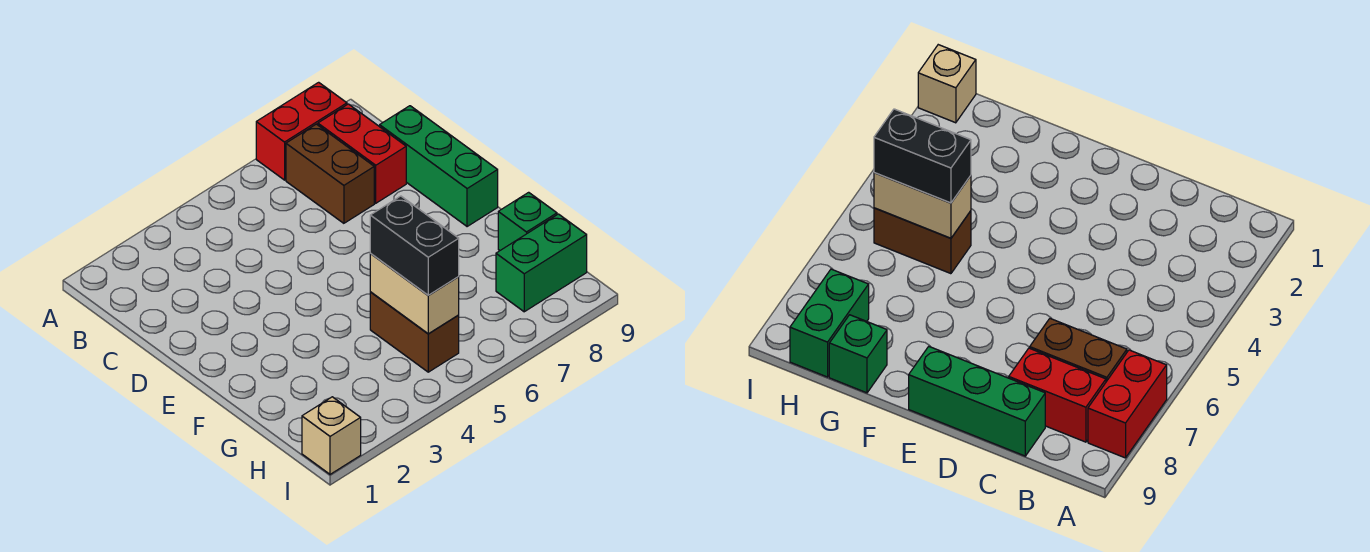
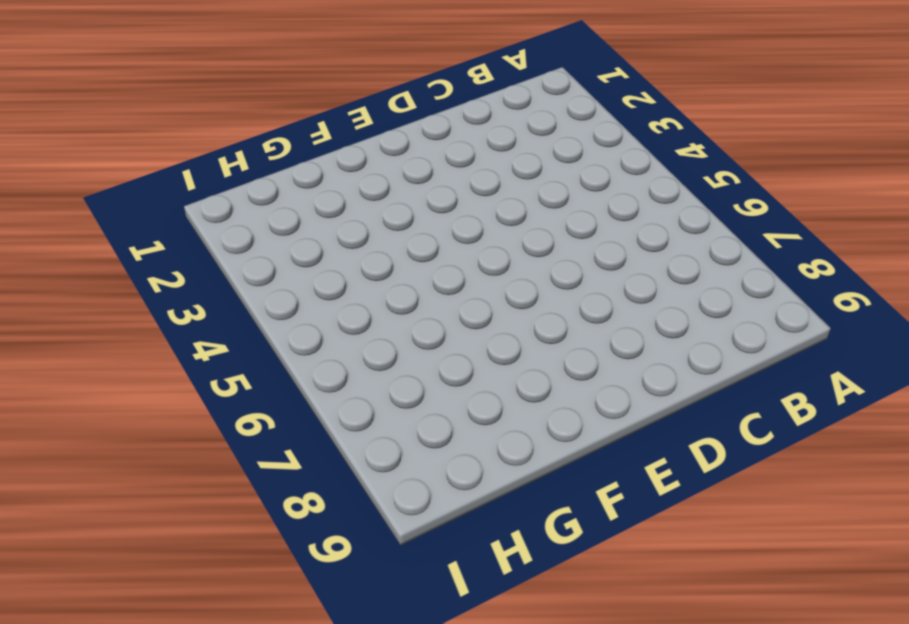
none -> red brick A7:A8 level 1
none -> brown brick B7:C7 level 1

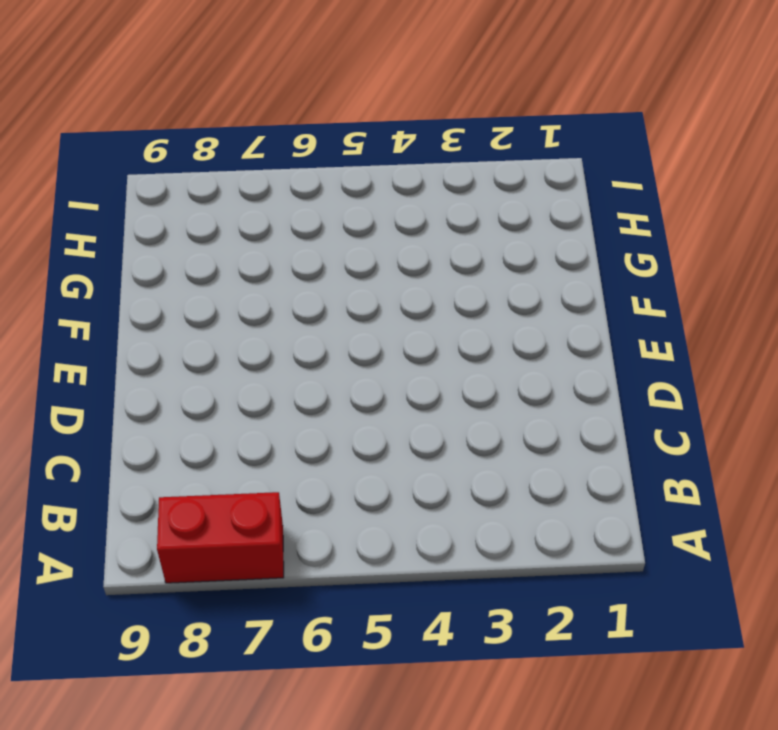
none -> brown brick B7:C7 level 1
none -> red brick B8:C8 level 1

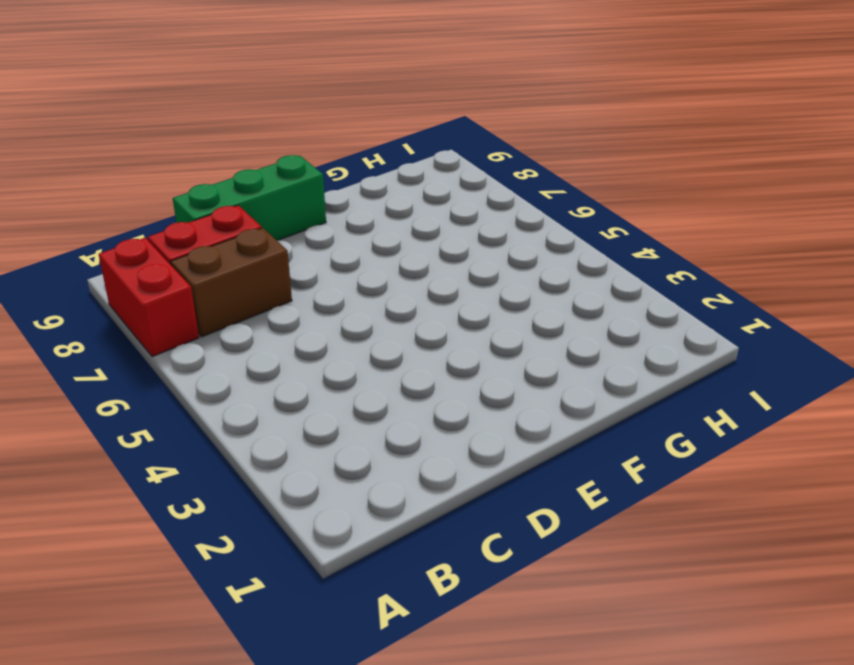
none -> brown brick G5:H5 level 1
none -> green brick G9 level 1

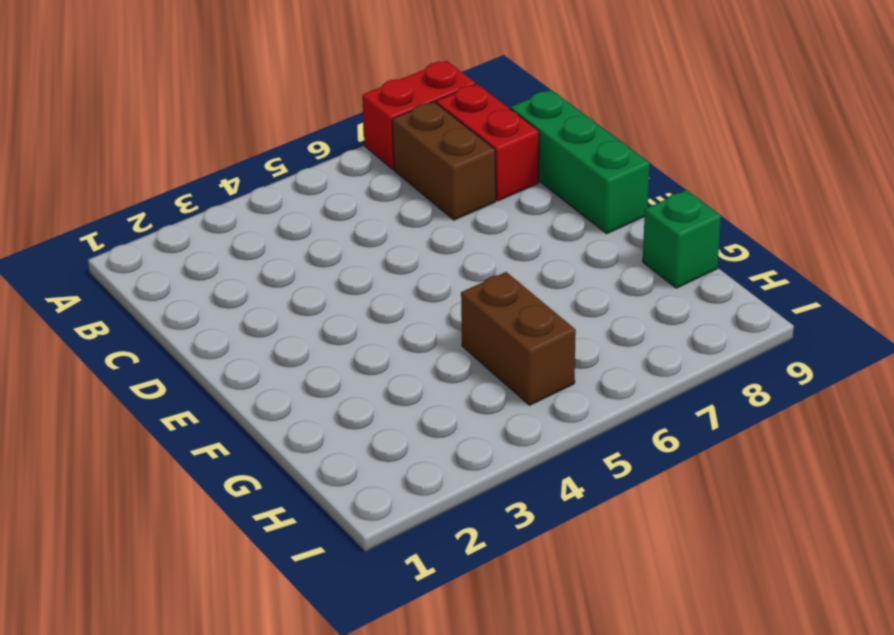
none -> green brick H8:H9 level 1
none -> tan brick I1 level 1

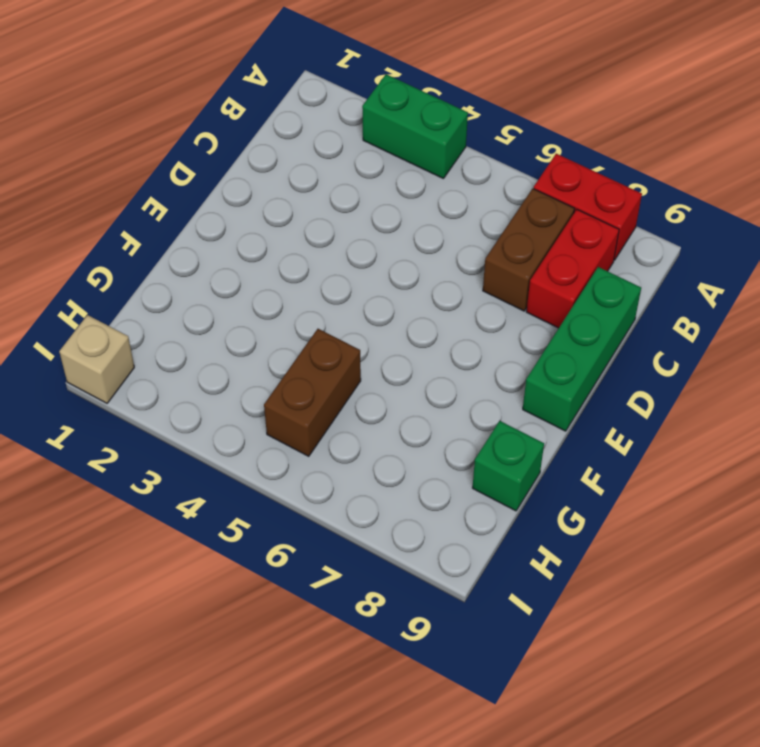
green brick A3:A4 level 1 -> green brick H8:H9 level 1
none -> tan brick G5:H5 level 2
none -> black brick G5:H5 level 3

